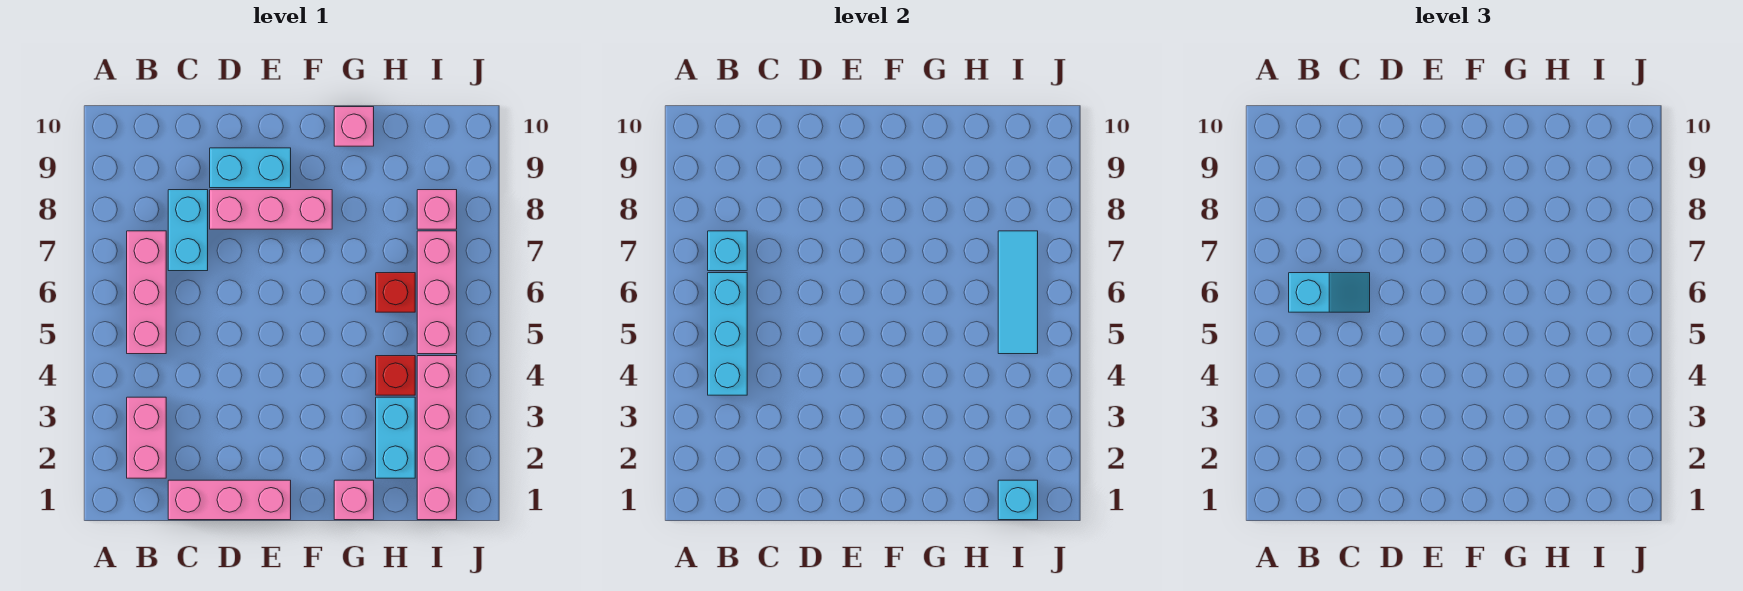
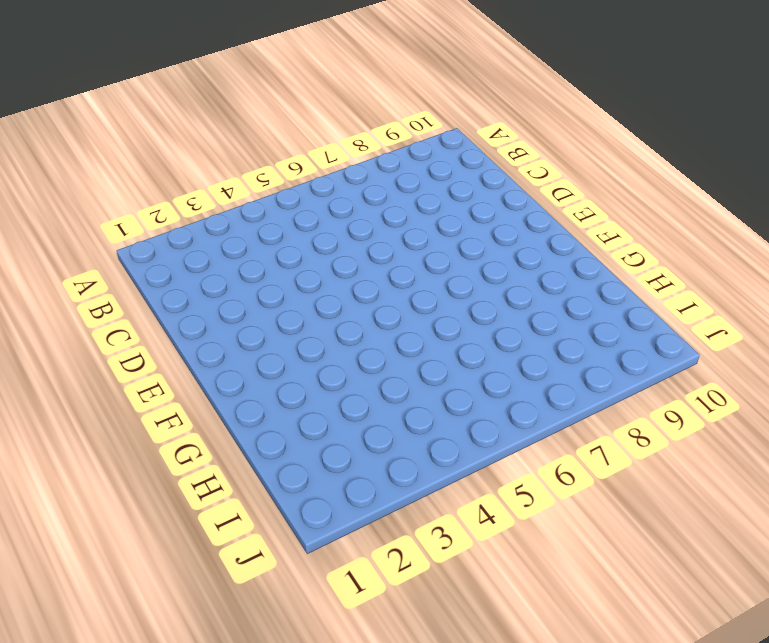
none -> pink brick B2:B3 level 1
none -> pink brick B5:B7 level 1
none -> pink brick C1:E1 level 1

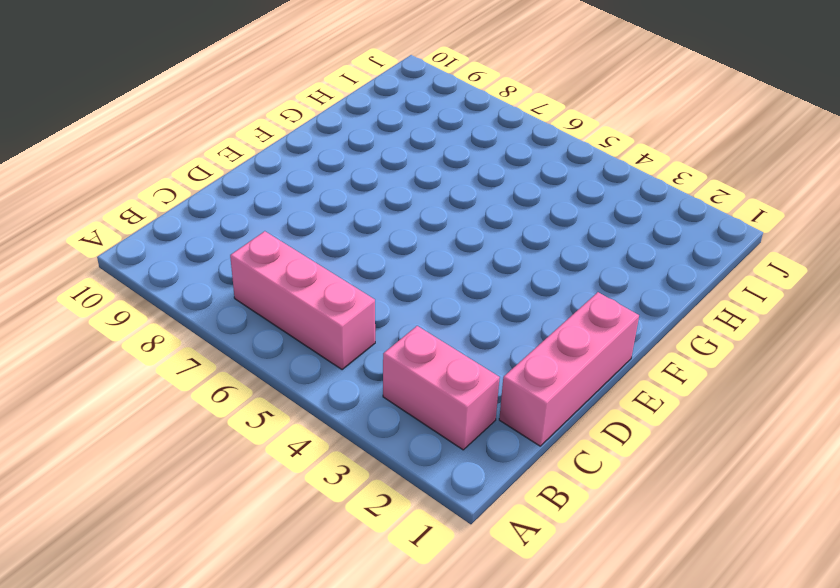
none -> cyan brick C7:C8 level 1
none -> pink brick D8:F8 level 1
none -> cyan brick D9:E9 level 1

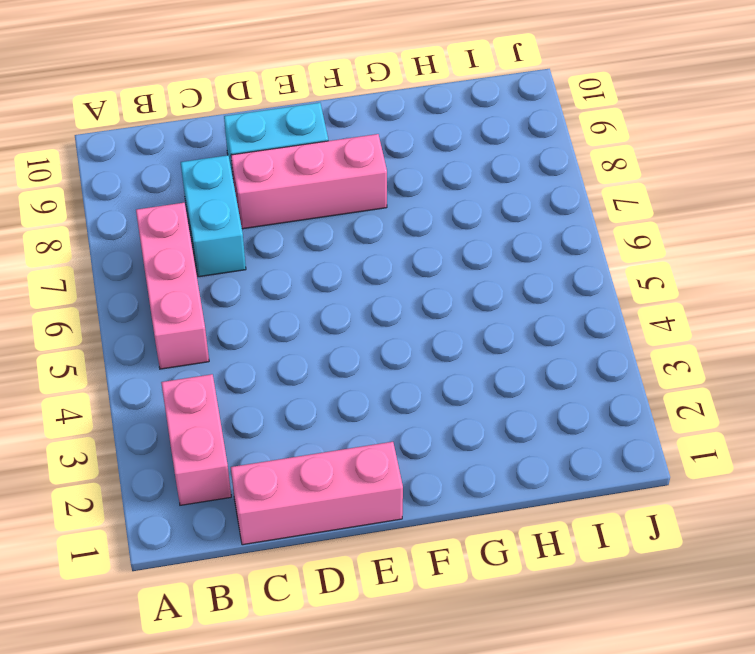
none -> pink brick G1 level 1
none -> pink brick G10 level 1
none -> cyan brick H2:H3 level 1

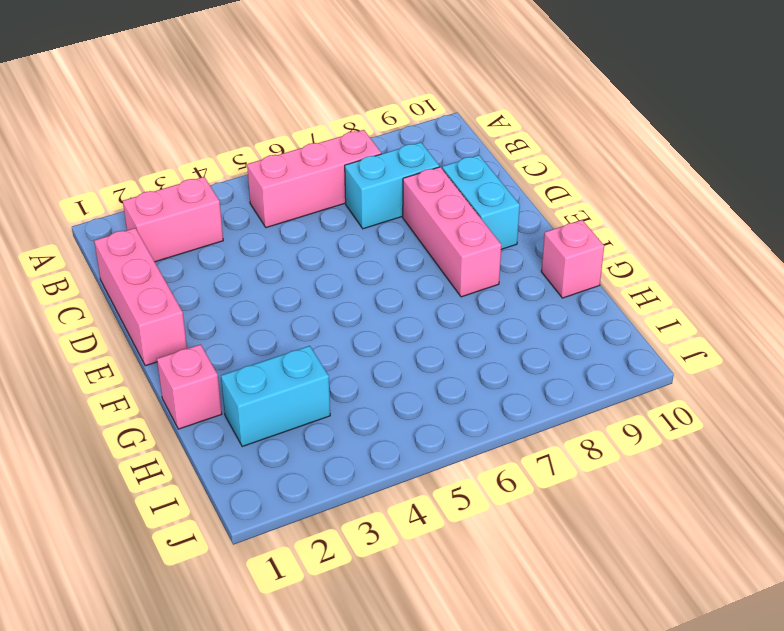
none -> red brick H4 level 1
none -> red brick H6 level 1
none -> pink brick I1:I4 level 1

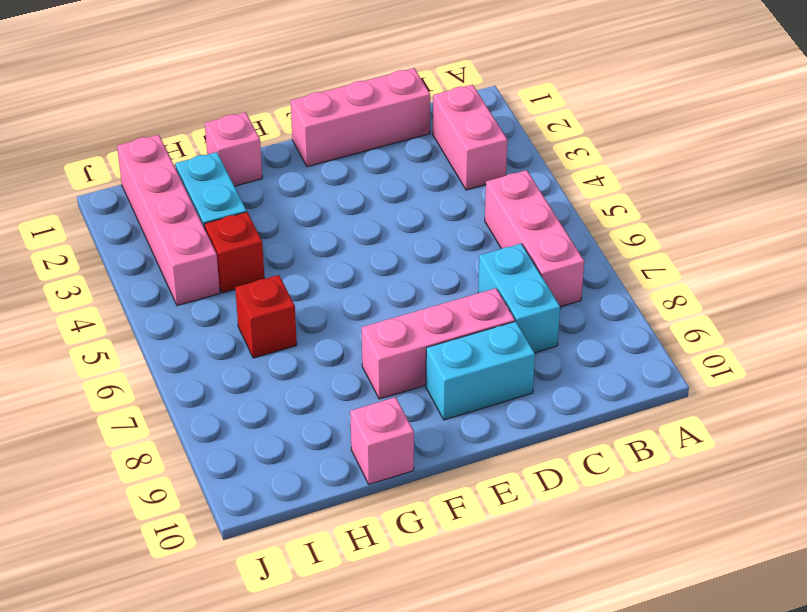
none -> pink brick I5:I7 level 1
none -> pink brick I8 level 1
none -> cyan brick B4:B6 level 2

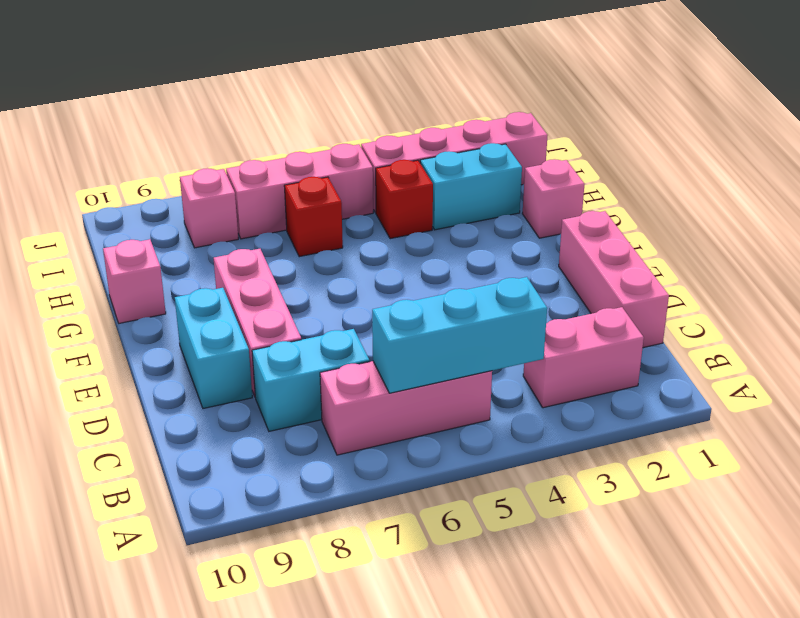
none -> cyan brick B7 level 2
none -> cyan brick I1 level 2
none -> cyan tile I5:I7 level 2

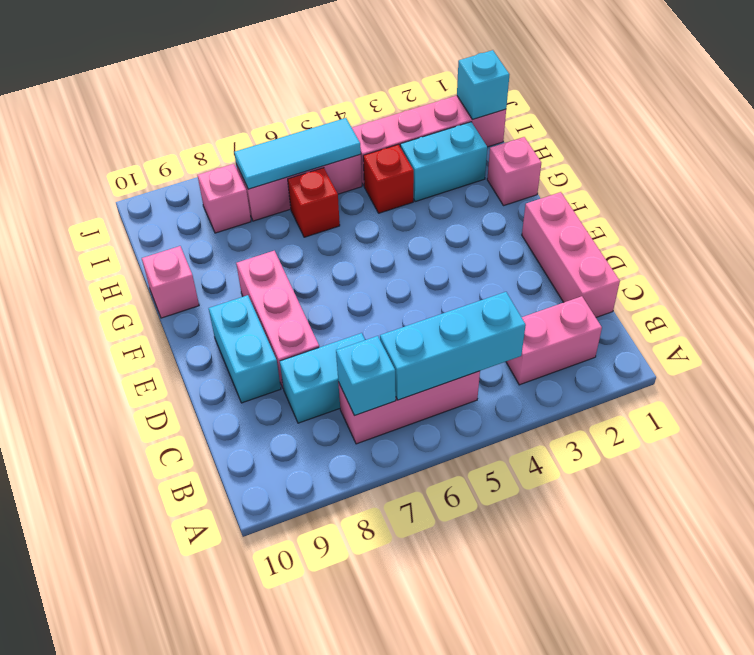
none -> cyan slope B6:C6 level 3 top B

